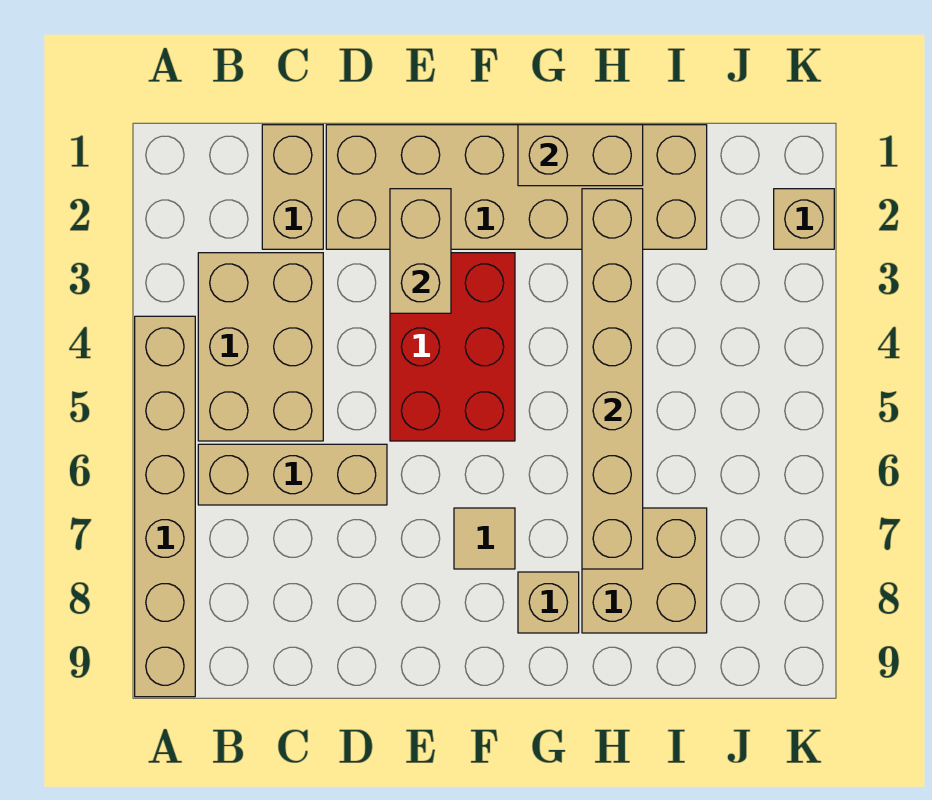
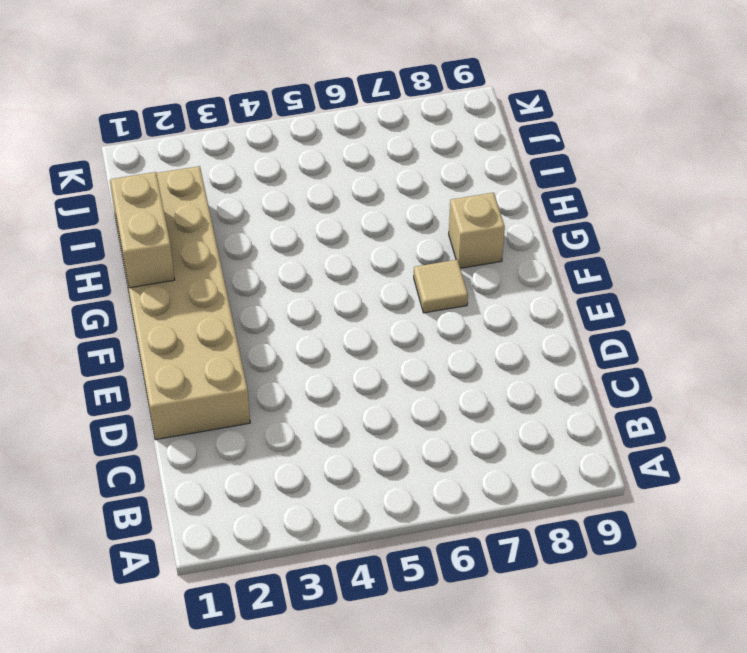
none -> tan brick A4:A9 level 1
none -> tan brick B3:C5 level 1
none -> tan brick B6:D6 level 1

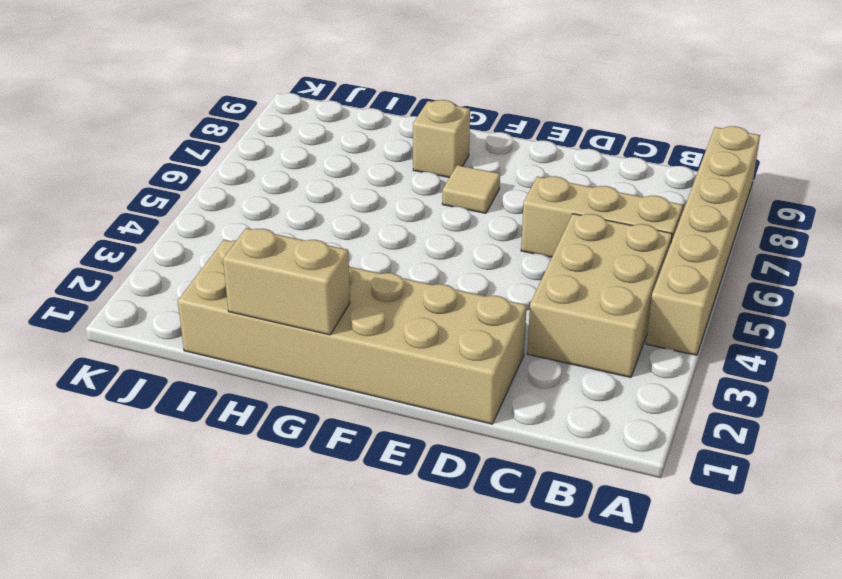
none -> tan brick C1:C2 level 1
none -> red brick E3:F5 level 1
none -> tan brick H7:I8 level 1

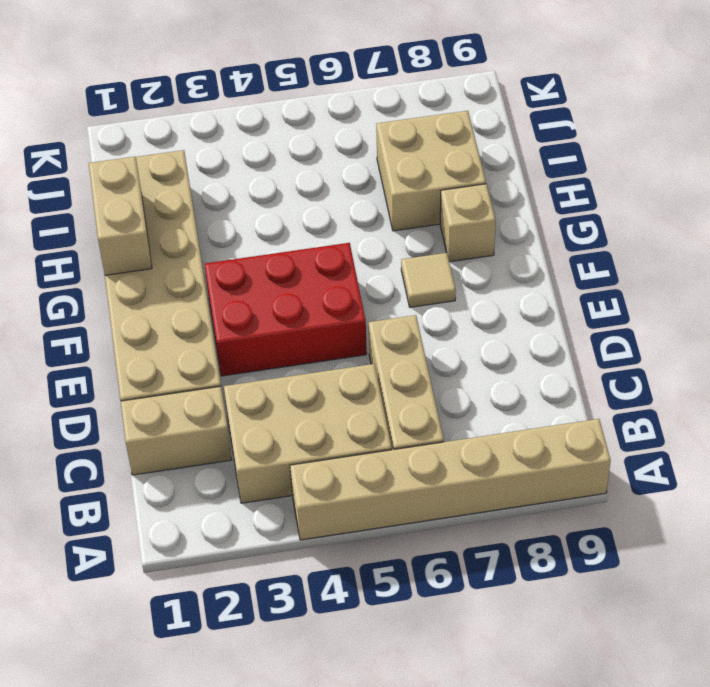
none -> tan brick K2 level 1
none -> tan brick E2:E3 level 2
none -> tan brick H2:H7 level 2

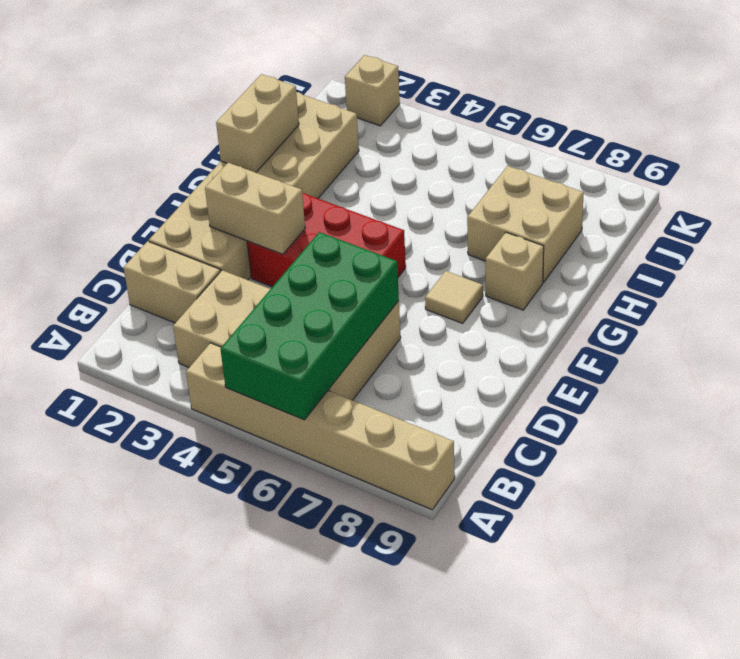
green brick A5:D6 level 2 -> none
none -> tan brick H2:H7 level 2

